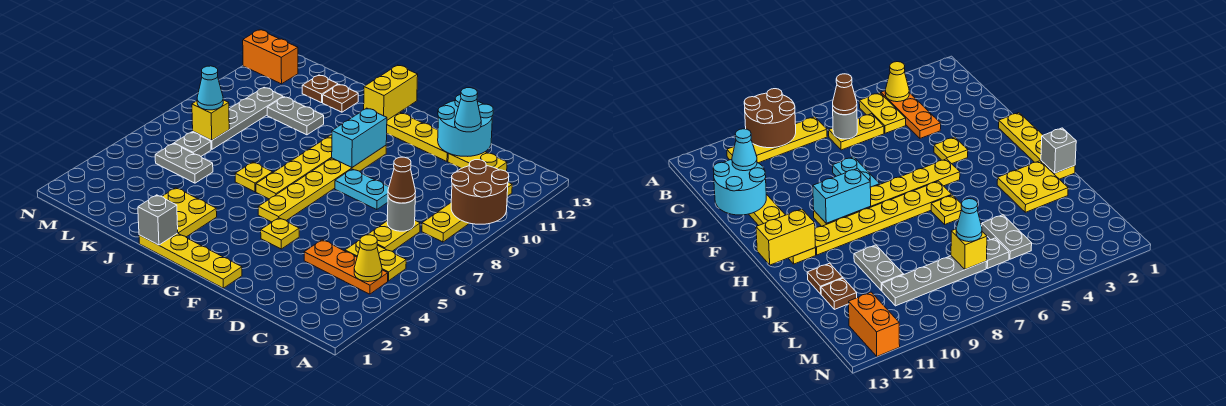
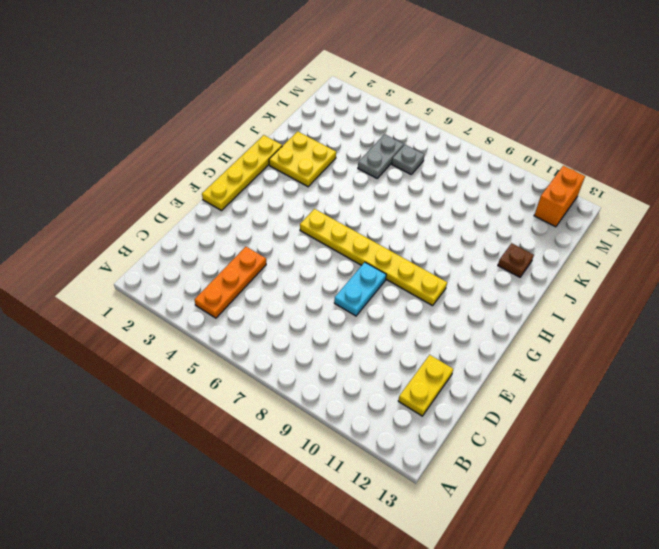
none -> yellow plate B5:C5 level 1
none -> yellow plate B8:B11 level 1
none -> yellow plate C6:C7 level 1
none -> yellow plate E12:H12 level 1

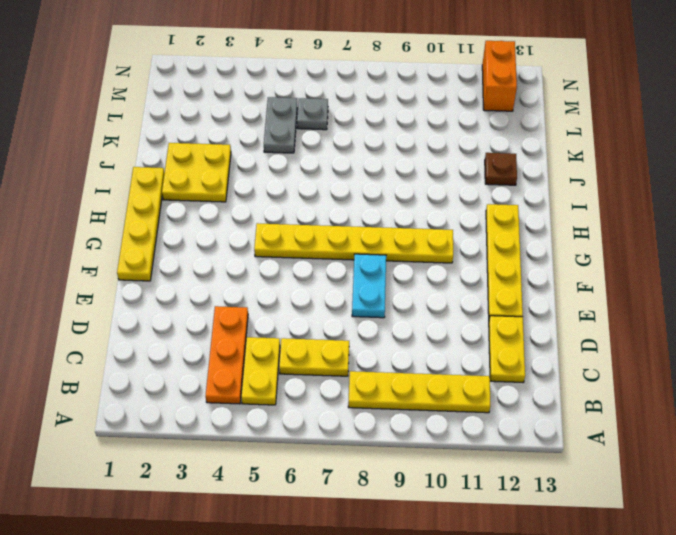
none -> yellow plate F4 level 1
none -> yellow plate H6:H11 level 1
none -> yellow plate I6 level 1
none -> grey plate J10:K10 level 1

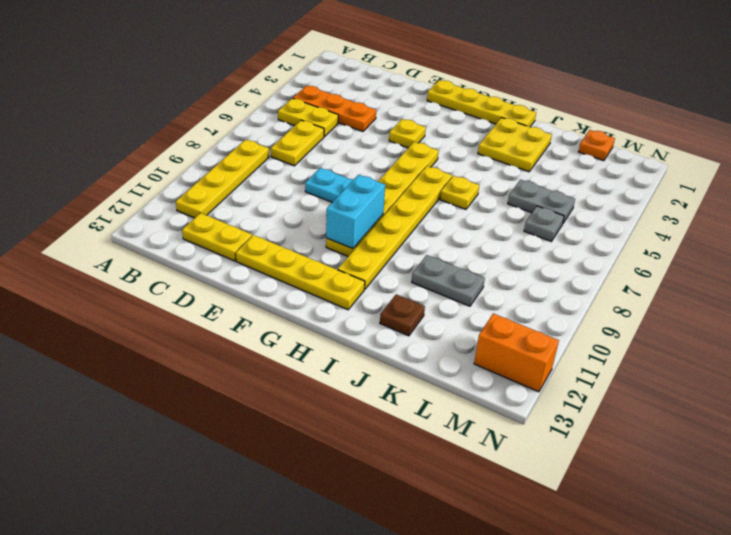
orange plate L1 level 1 -> none
none -> brown plate K12 level 1
none -> grey plate L7:L10 level 1
none -> brown round brick A9:B10 level 2
none -> yellow cone B4 level 2

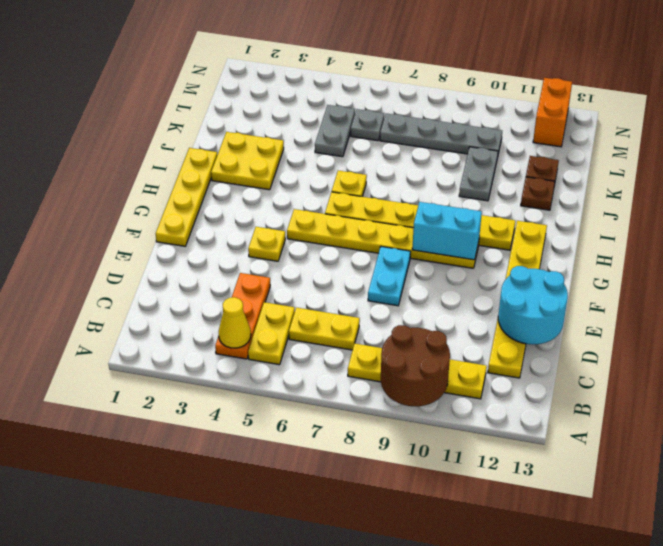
none -> grey round brick C7 level 2
none -> yellow brick H12:H13 level 2
none -> grey brick I1 level 2
none -> yellow brick L7 level 2

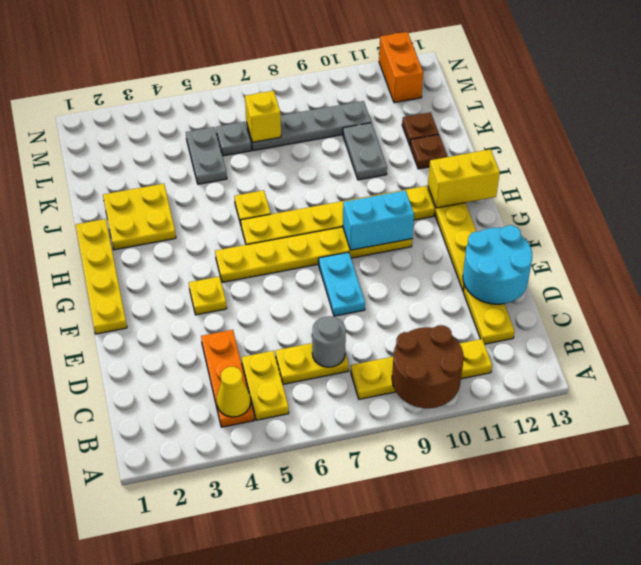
none -> grey brick I1 level 2
none -> brown cone C7 level 3
none -> cyan cone D12 level 3
none -> cyan cone L7 level 3

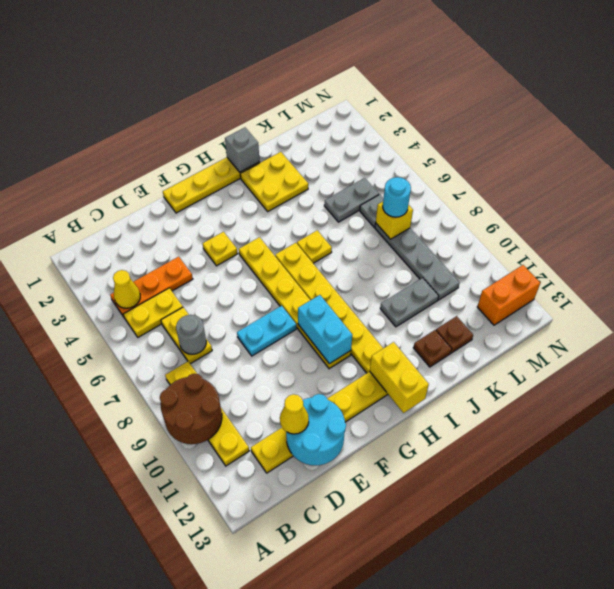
yellow cone D12 level 3 -> cyan cone D12 level 3
cyan round brick L7 level 3 -> cyan cone L7 level 3
none -> brown cone C7 level 3

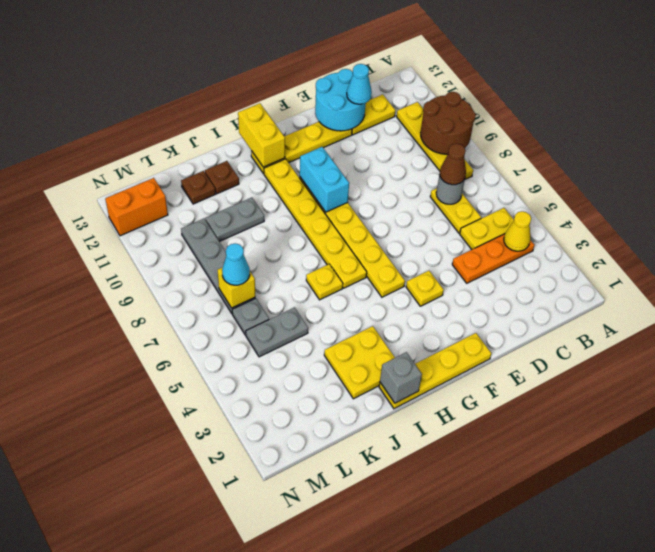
none -> cyan plate E8:F8 level 1

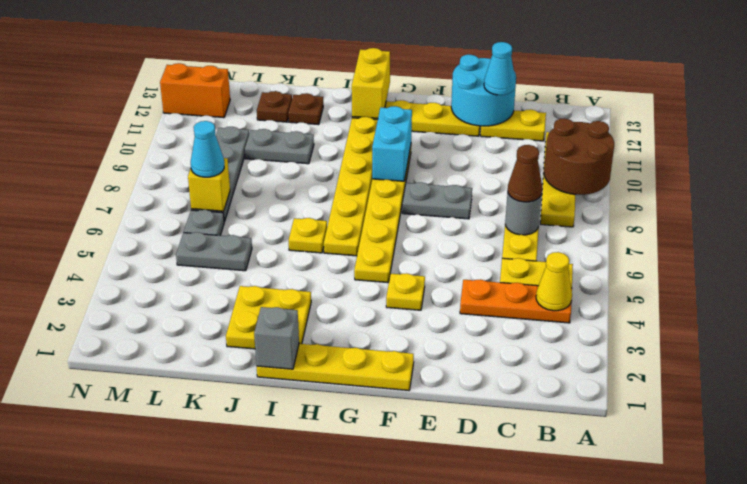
grey plate E8:F8 level 1 -> cyan plate E8:F8 level 1

